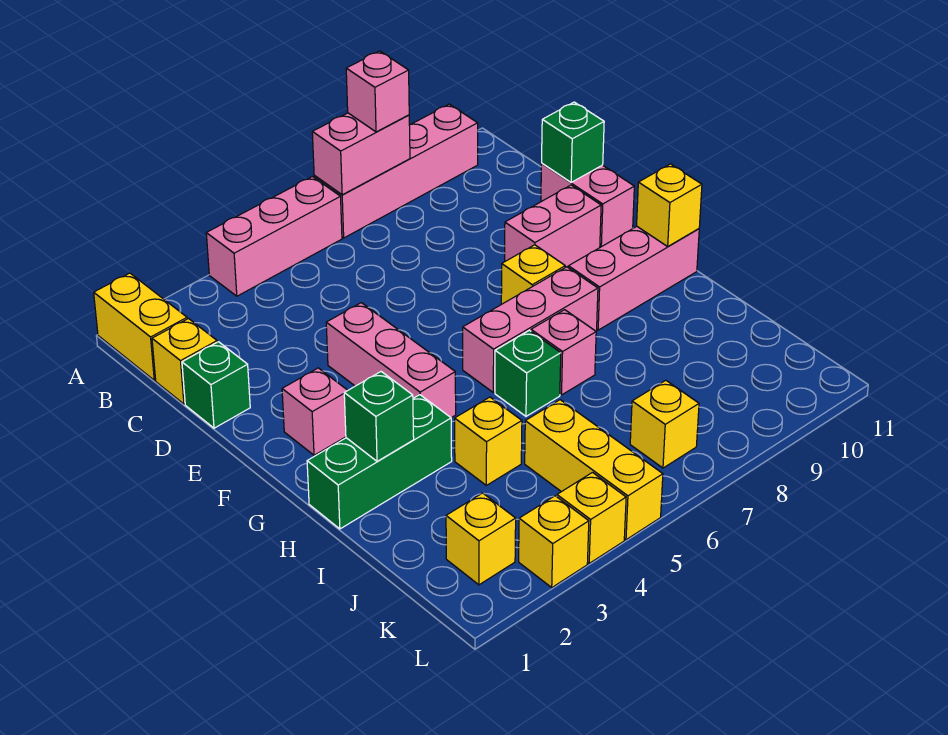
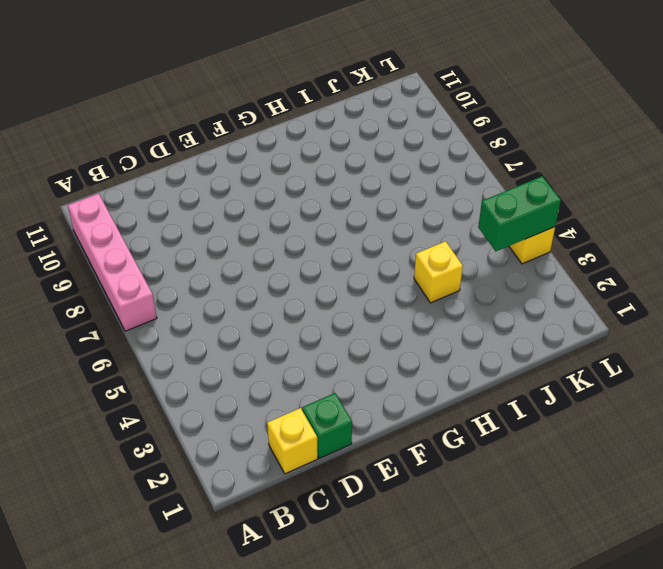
green brick K4:L4 level 2 -> none
none -> yellow brick A1:B1 level 1
none -> pink brick A4:A6 level 1
none -> pink brick D11:E11 level 1

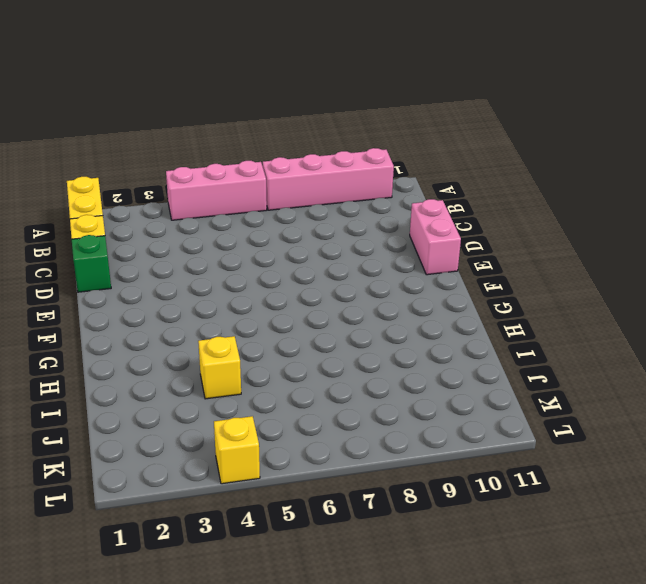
none -> pink brick E4:G4 level 1
none -> pink brick E9:E10 level 1
none -> pink brick F2 level 1

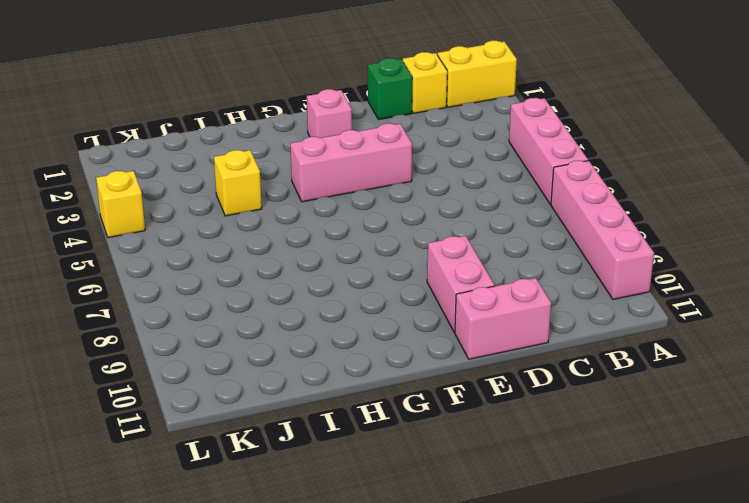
none -> yellow brick F8 level 1
none -> pink brick G6:G8 level 1
none -> pink brick G9:G11 level 1

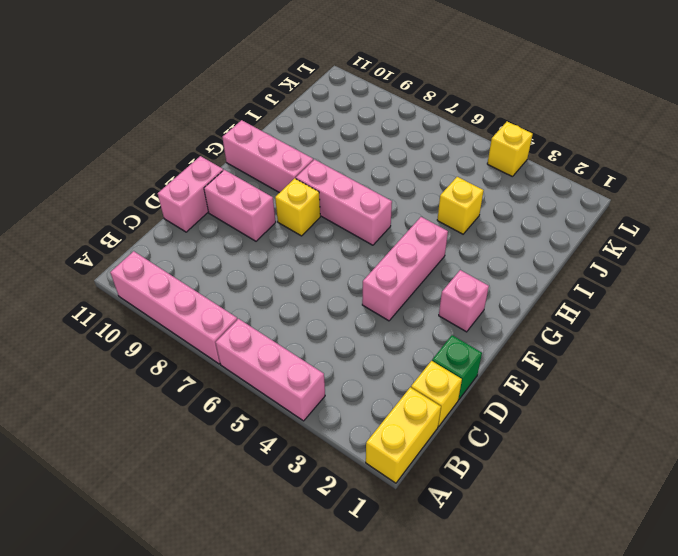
none -> green brick H1:H3 level 1
none -> green brick H6 level 1
none -> pink brick H7 level 1

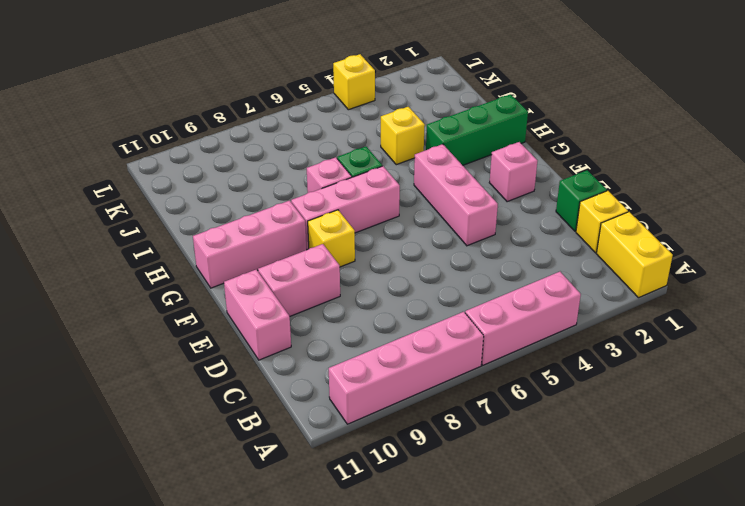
none -> yellow brick J5:L5 level 1
none -> yellow brick K2 level 1
none -> yellow brick K7 level 1

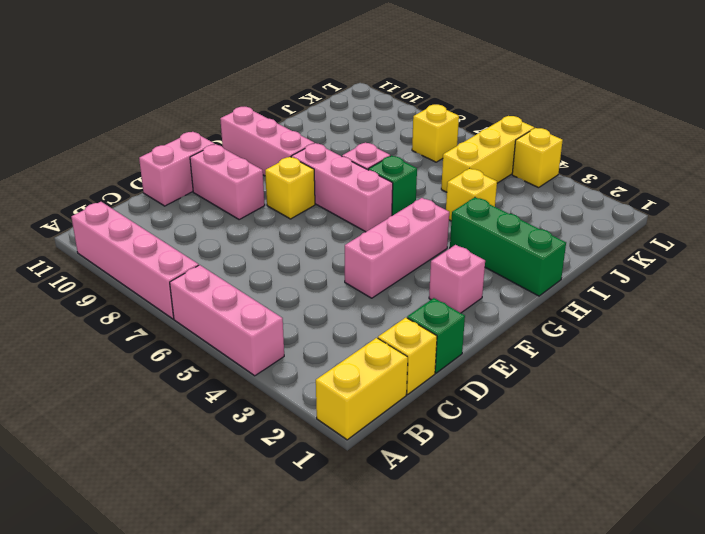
none -> yellow brick K2 level 1
none -> yellow brick L3 level 1
none -> pink brick A7:A8 level 2

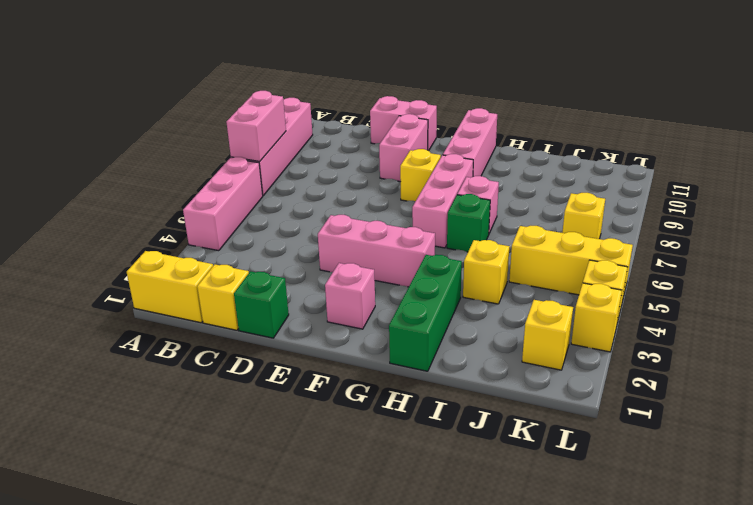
none -> green brick D11 level 2
none -> yellow brick G11 level 2
none -> green brick H2 level 2

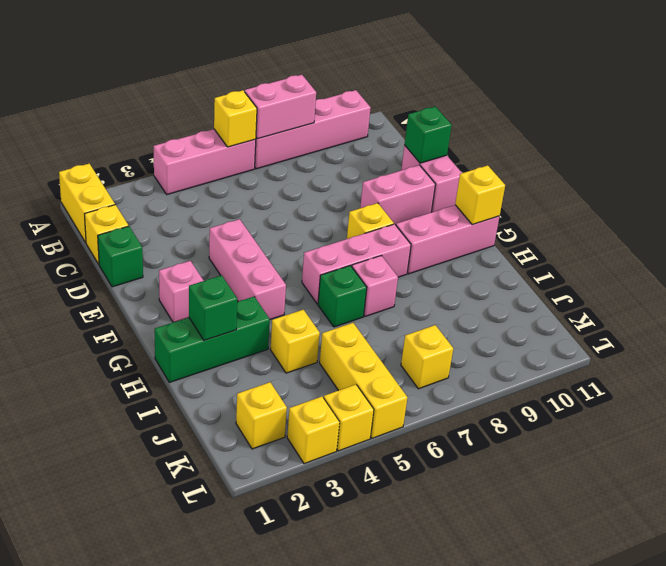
yellow brick A6 level 2 -> none
none -> pink brick A8 level 3

